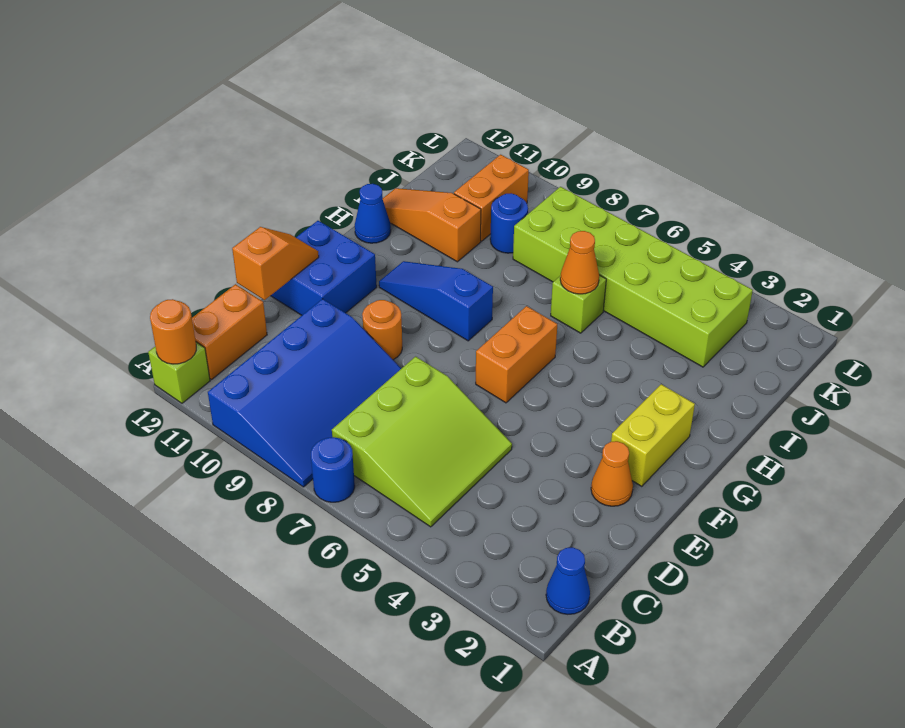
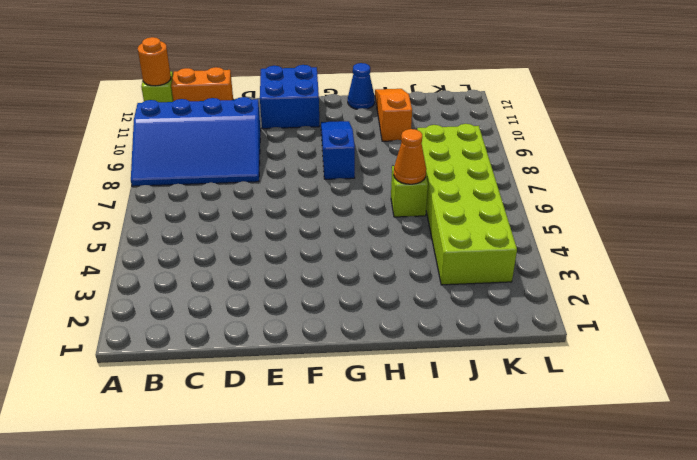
none -> blue round brick A7 level 1
none -> blue cone B1 level 1
none -> lime slope B5:D7 level 1 top 7

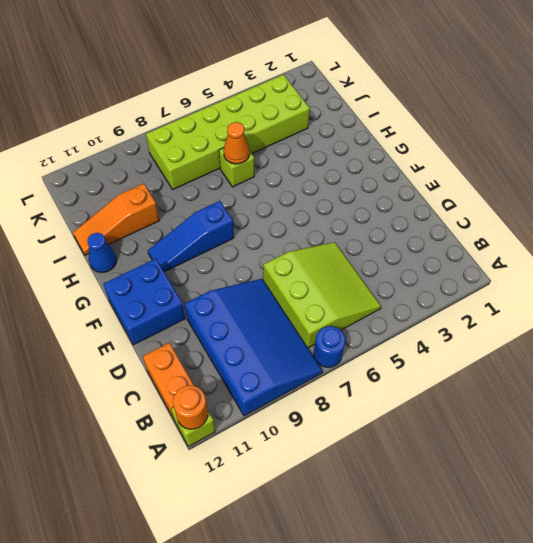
none -> blue cone B1 level 1
none -> orange cone E2 level 1
none -> orange round brick E9 level 1

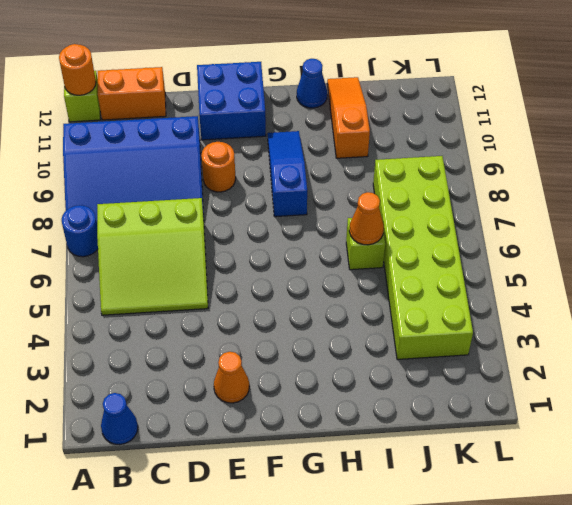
none -> yellow brick F2:G2 level 1
none -> orange brick F6:G6 level 1
none -> blue round brick J9 level 1

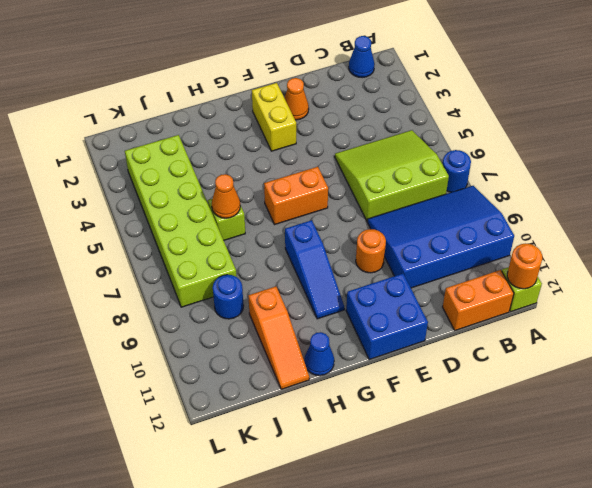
yellow brick F2:F3 level 1 -> yellow brick F2:G2 level 1
none -> orange brick J10:K10 level 1
none -> orange slope D12:E12 level 2 top D

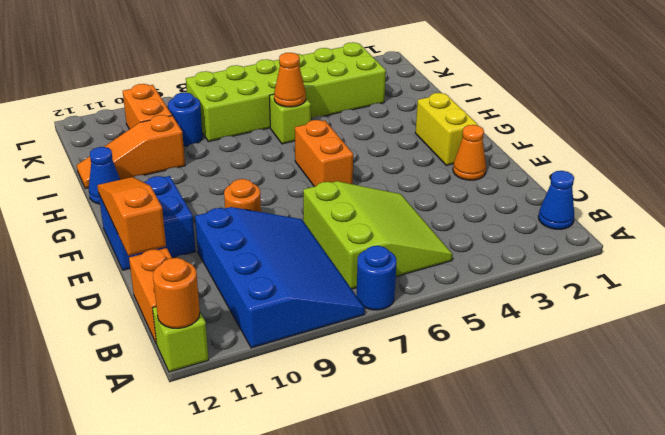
orange slope D12:F12 level 2 top D -> orange slope D12:E12 level 2 top D
none -> blue slope G8:G10 level 1 top 8

